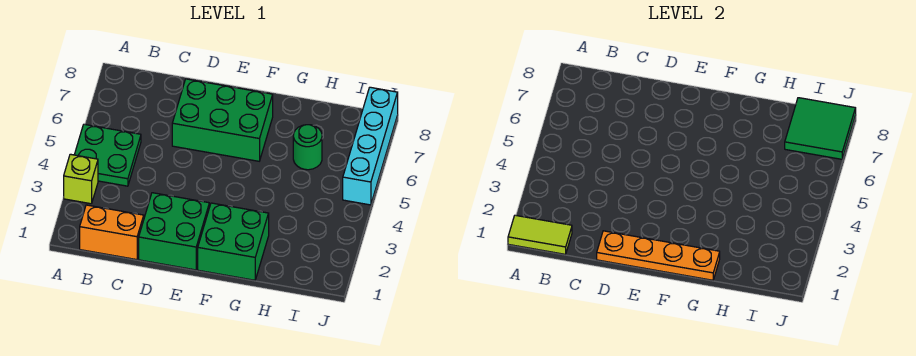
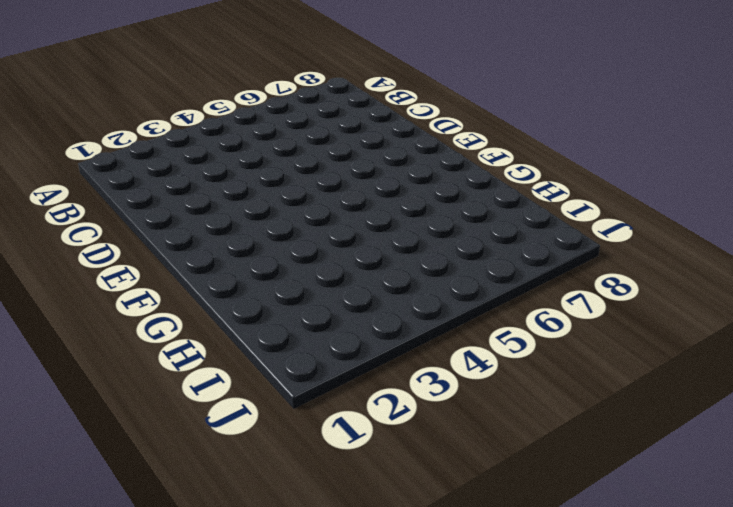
none -> lime brick A3 level 1
none -> green plate A4:B5 level 1

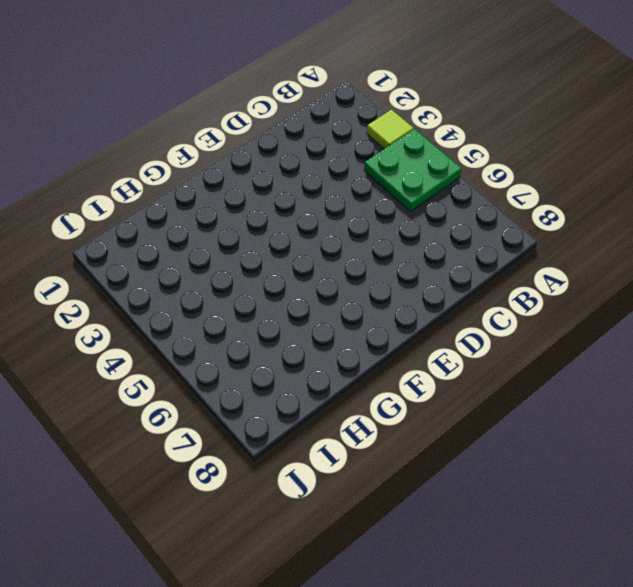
lime tile A3 level 1 -> lime brick A3 level 1
none -> orange brick B1:C1 level 1
none -> green brick D1:E2 level 1

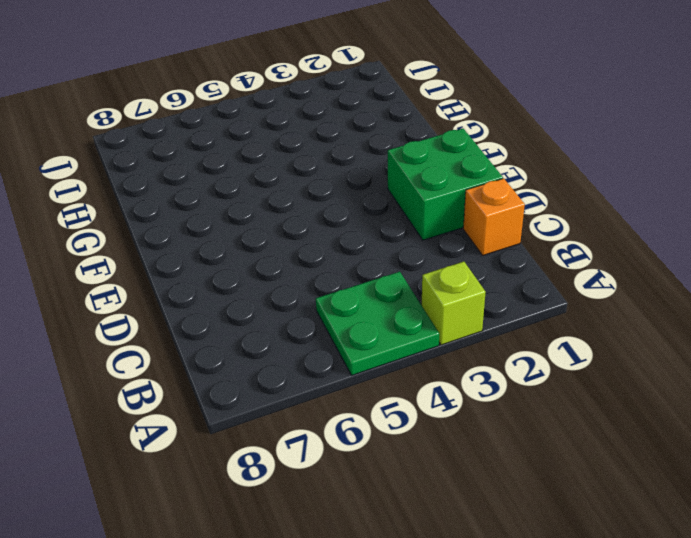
orange brick C1 level 1 -> orange brick B1:C1 level 1
none -> green brick D6:F7 level 1
none -> green brick F1:G2 level 1

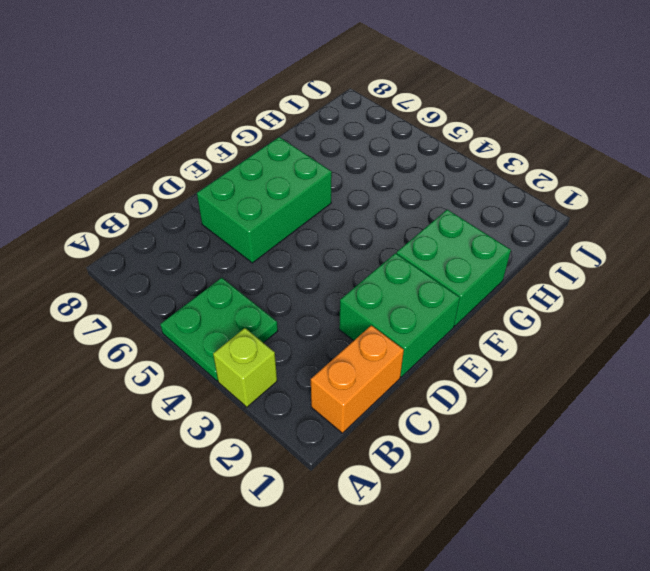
none -> green round brick H6 level 1
none -> cyan brick J5:J8 level 1

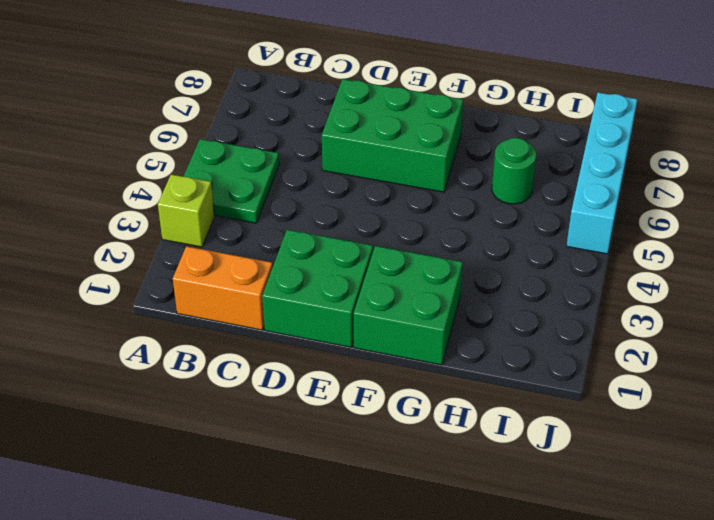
none -> lime tile A1:B1 level 2
none -> orange plate D1:G1 level 2

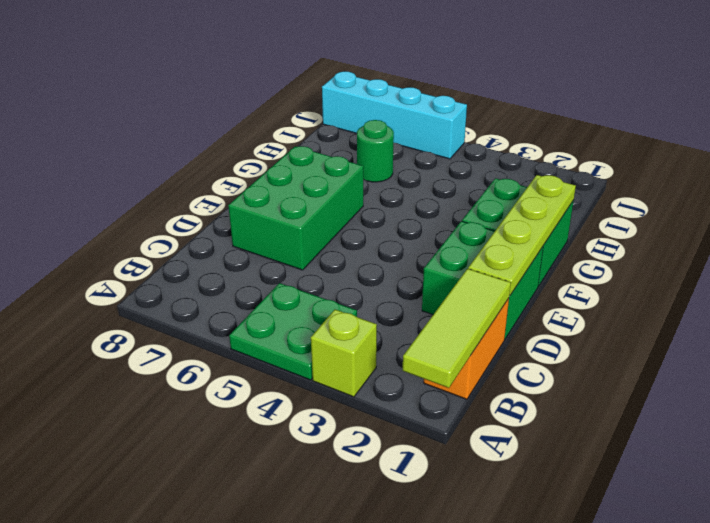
lime tile A1:C1 level 2 -> lime tile A1:B1 level 2
lime plate D1:G1 level 2 -> orange plate D1:G1 level 2
none -> green tile I7:J8 level 2

